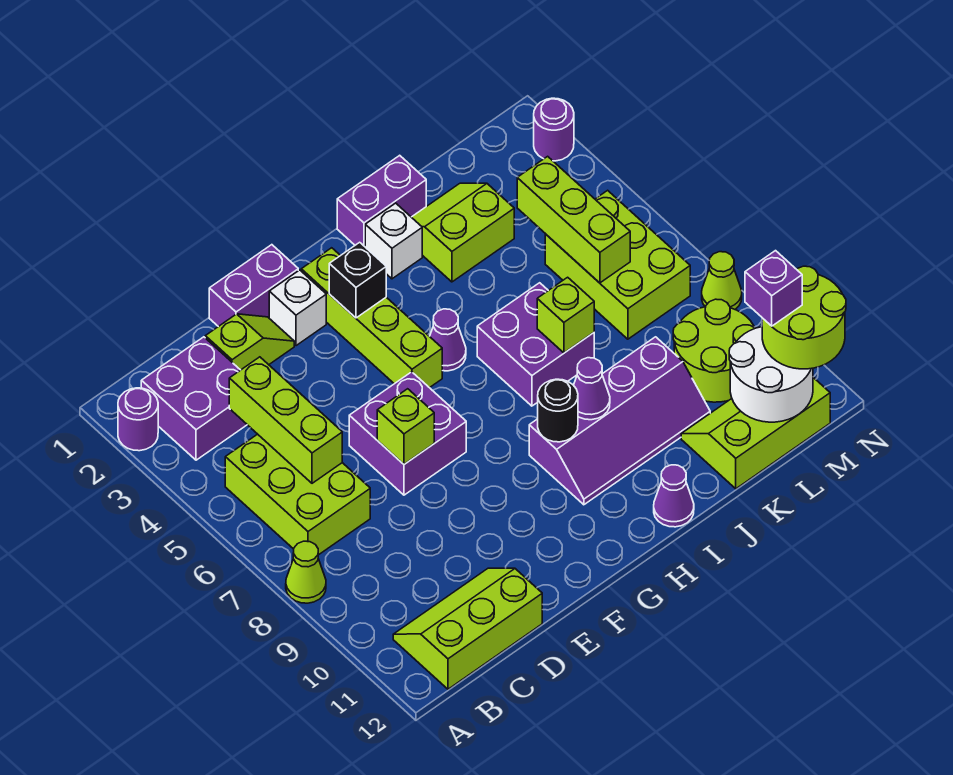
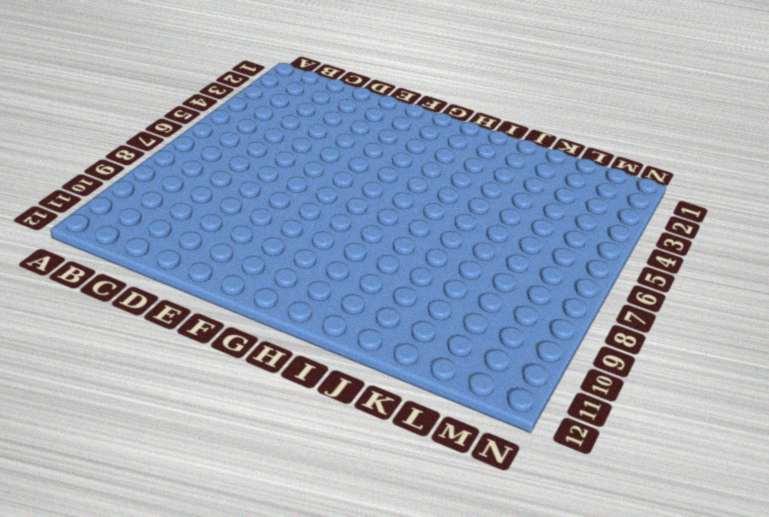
none -> purple round brick A2 level 1
none -> lime cone A8 level 1
none -> purple brick B2:C3 level 1
none -> lime brick B5:C7 level 1

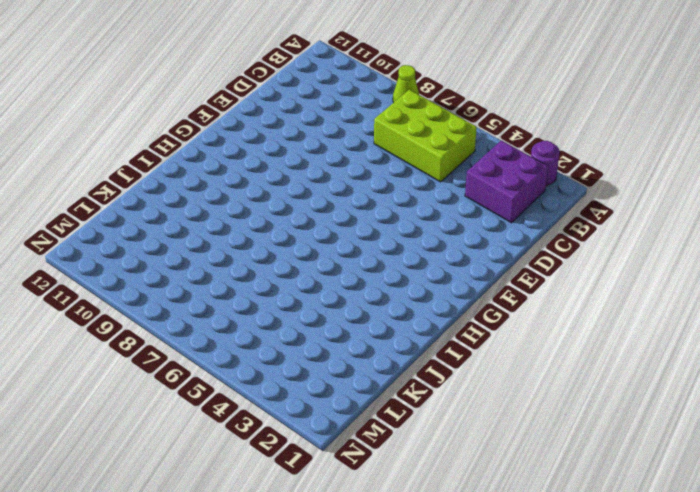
none -> lime slope B11:D12 level 1 top 12
none -> lime slope D2:E2 level 1 top D
none -> purple brick E1:F1 level 1
none -> purple brick E6:F7 level 1

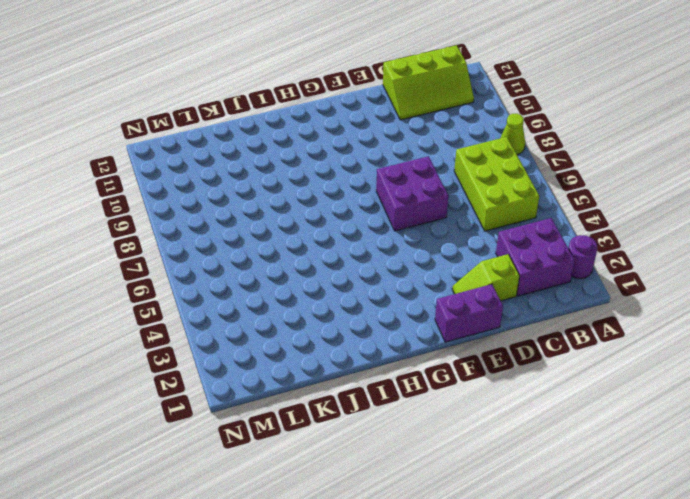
none -> white brick F2 level 1
none -> lime brick G2:G5 level 1
none -> purple cone H5 level 1
none -> purple slope H9:K10 level 1 top 9

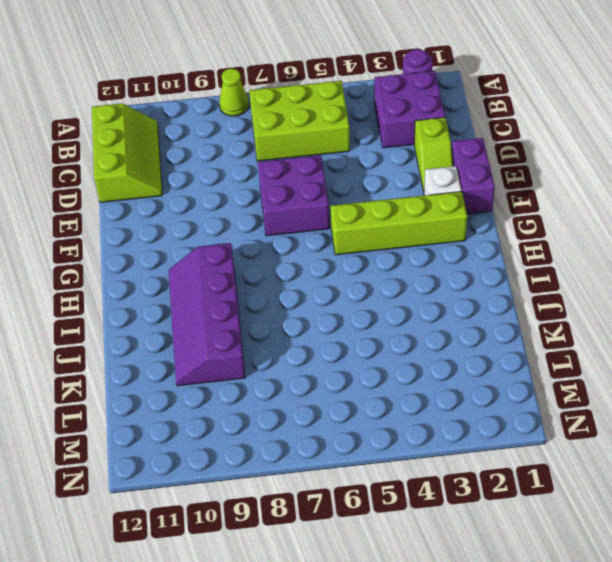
none -> purple cone H5 level 1
none -> purple brick I1:J1 level 1
none -> white brick I2 level 1
none -> purple brick I6:J7 level 1

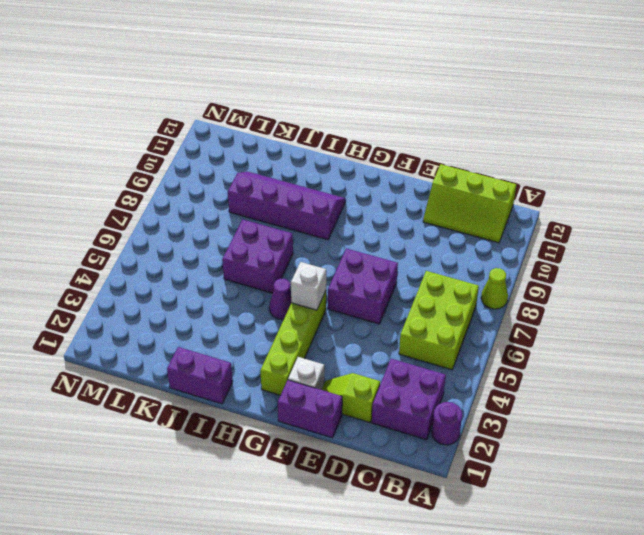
white brick G5 level 2 -> white brick I2 level 1
none -> purple cone I12 level 1
none -> lime slope J2:K3 level 1 top 3
none -> lime slope K11:M12 level 1 top 12
none -> lime brick L5:M7 level 1

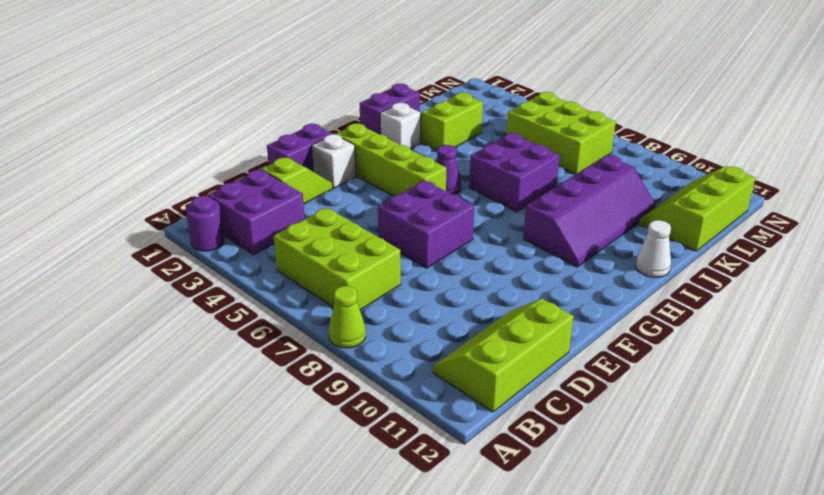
white cone I12 level 1 -> purple cone I12 level 1
none -> lime round brick L9:M10 level 1
none -> purple round brick N2 level 1
none -> lime cone N8 level 1
none -> lime brick C4:C6 level 2

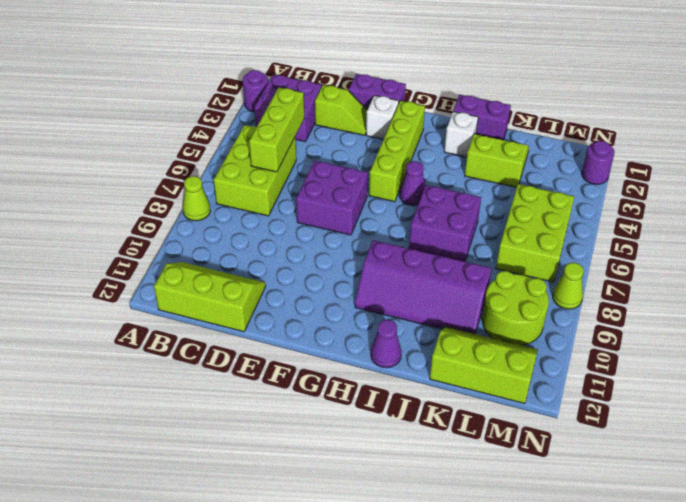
none -> lime brick E7 level 2
none -> black brick G3 level 2
none -> black round brick H9 level 2
none -> purple cone I9 level 2

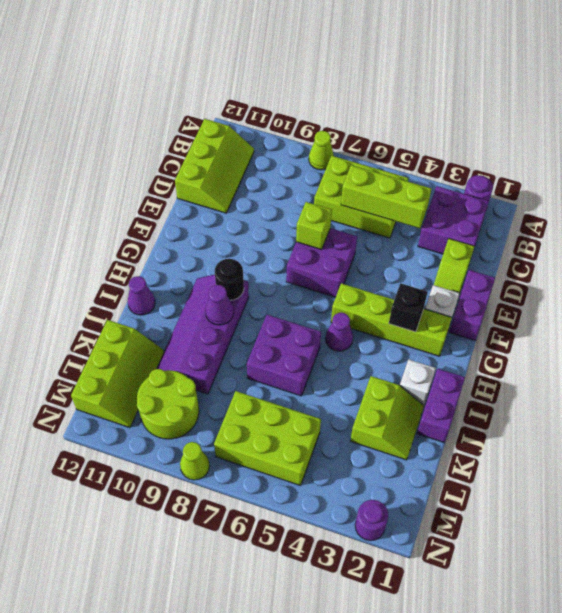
none -> lime brick J7 level 2
none -> lime brick L4:L6 level 2
none -> white round brick L11:M12 level 2
none -> lime round brick M11:N12 level 3

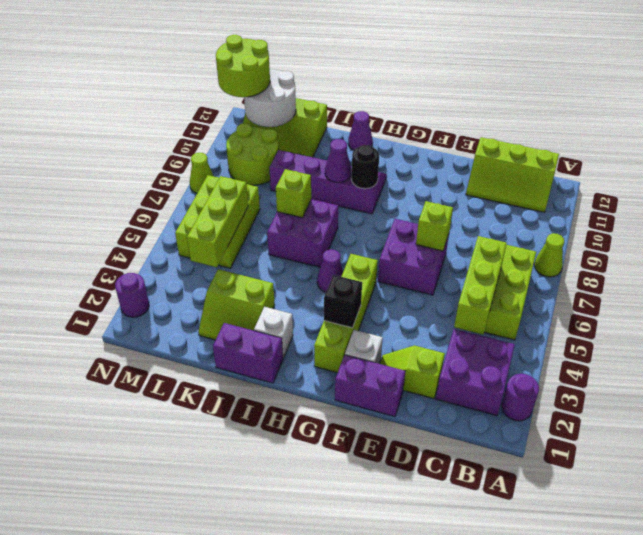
none -> purple brick M11 level 4

